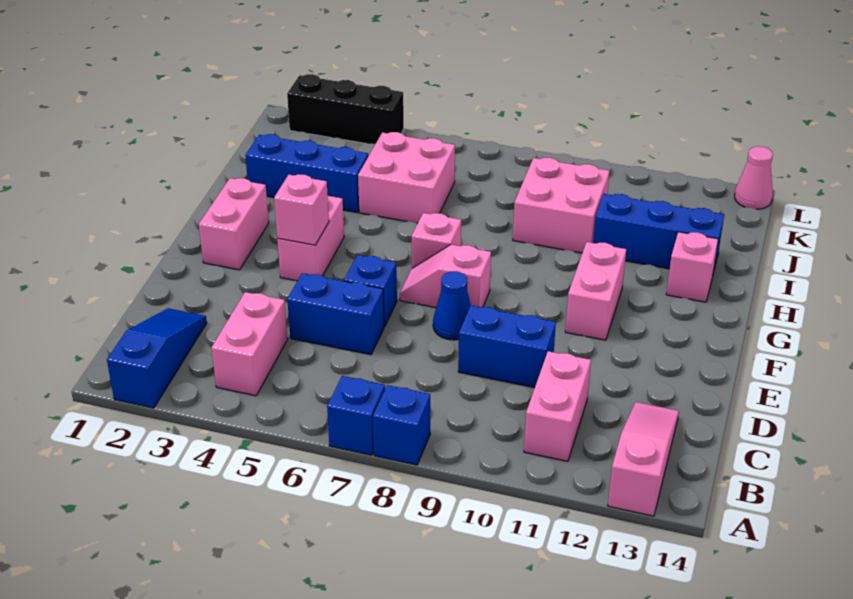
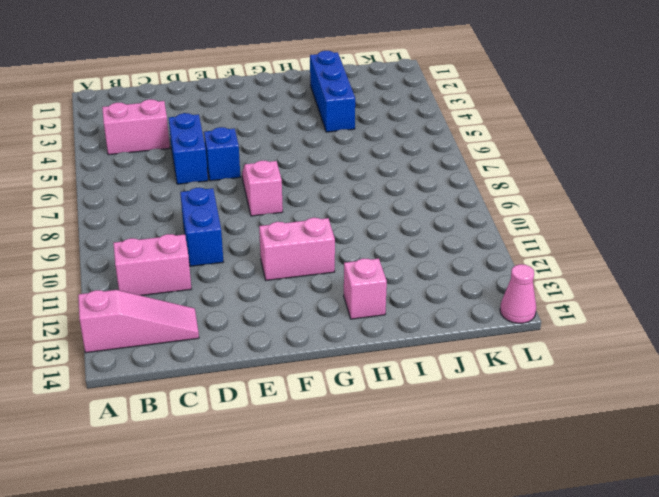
none -> blue slope A2:C2 level 1 top A
none -> blue brick A7 level 1
none -> blue brick A8 level 1

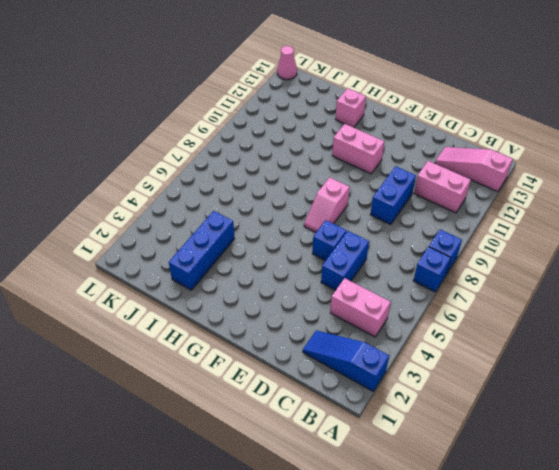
none -> blue cone E8 level 1
none -> pink brick F2:G2 level 1
none -> pink brick F4:G4 level 1

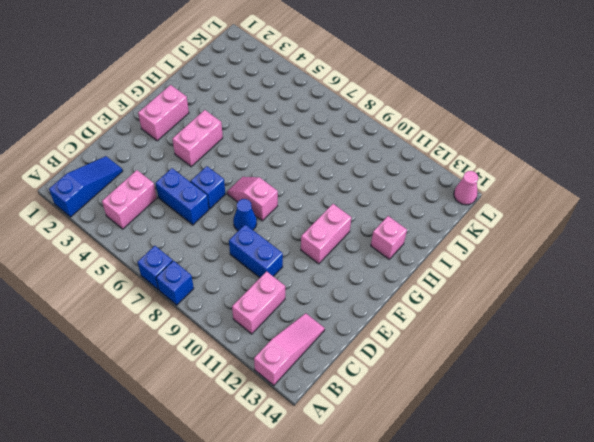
none -> pink brick G7 level 1
none -> blue brick I2:I4 level 1
none -> pink brick I5:J6 level 1

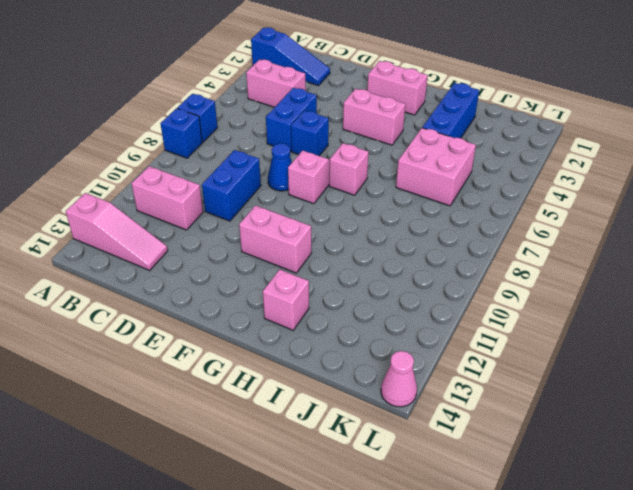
none -> pink brick I9:J10 level 1
none -> blue brick I11:I13 level 1
none -> black brick L2:L4 level 1

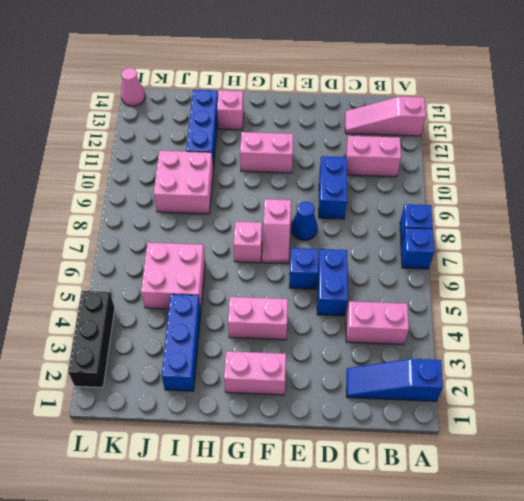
none -> pink brick F4 level 2

